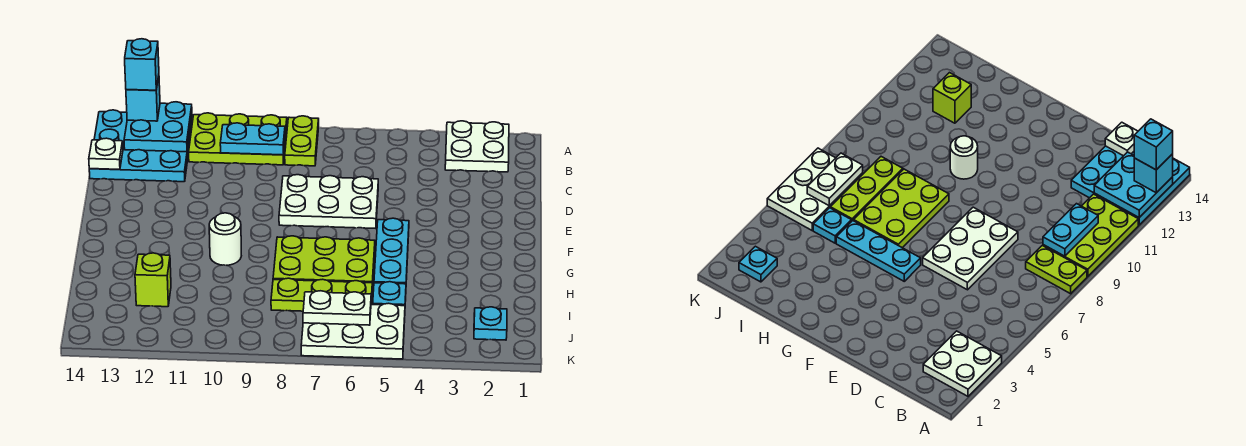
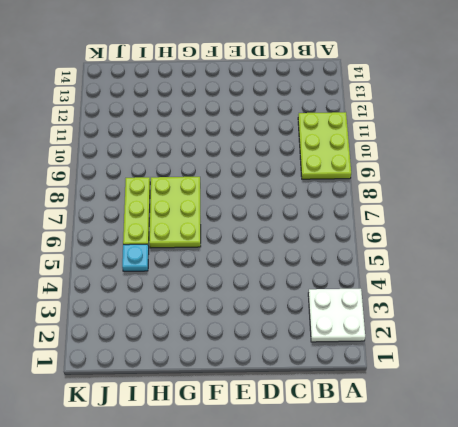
none -> lime plate A8:B8 level 1
none -> cyan plate A12:C14 level 1
none -> white plate D6:E8 level 1

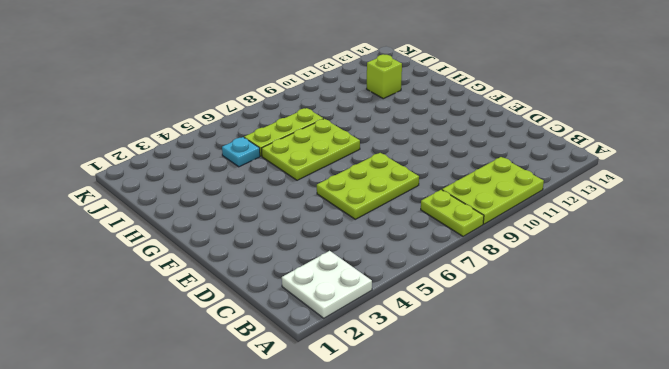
lime plate D6:E8 level 1 -> white plate D6:E8 level 1
none -> cyan plate A12:C14 level 1
none -> cyan plate F5:H5 level 1
none -> white round brick G10 level 1

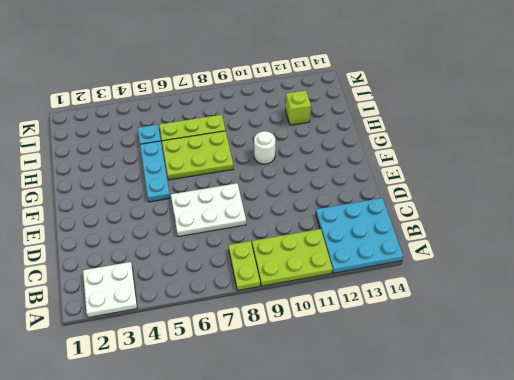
none -> cyan plate J2 level 1
none -> white plate J5:K7 level 1
none -> cyan plate A12:B13 level 2

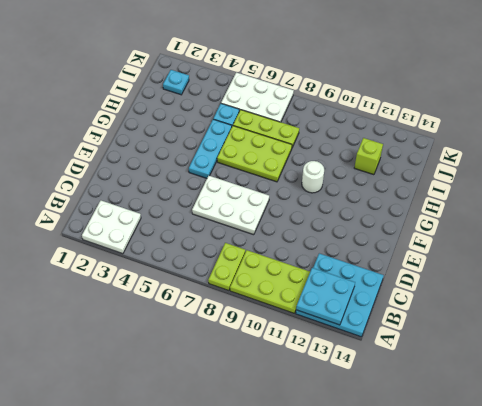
none -> cyan plate B9:B10 level 2
none -> white plate C14 level 2
none -> white plate J6:J7 level 2

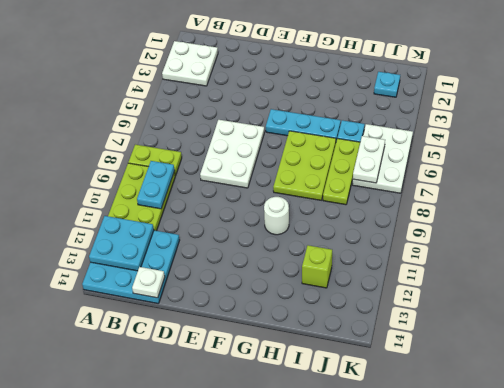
none -> cyan brick A13 level 3
none -> cyan brick A13 level 4

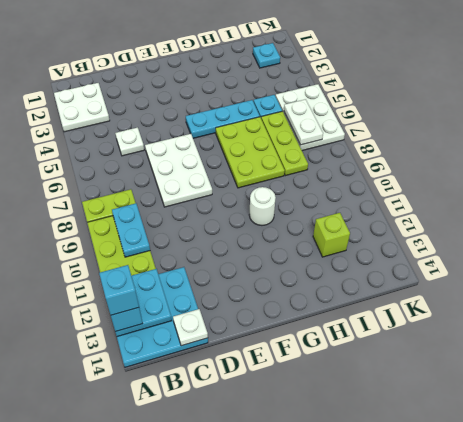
white plate C5 level 1 -> none

